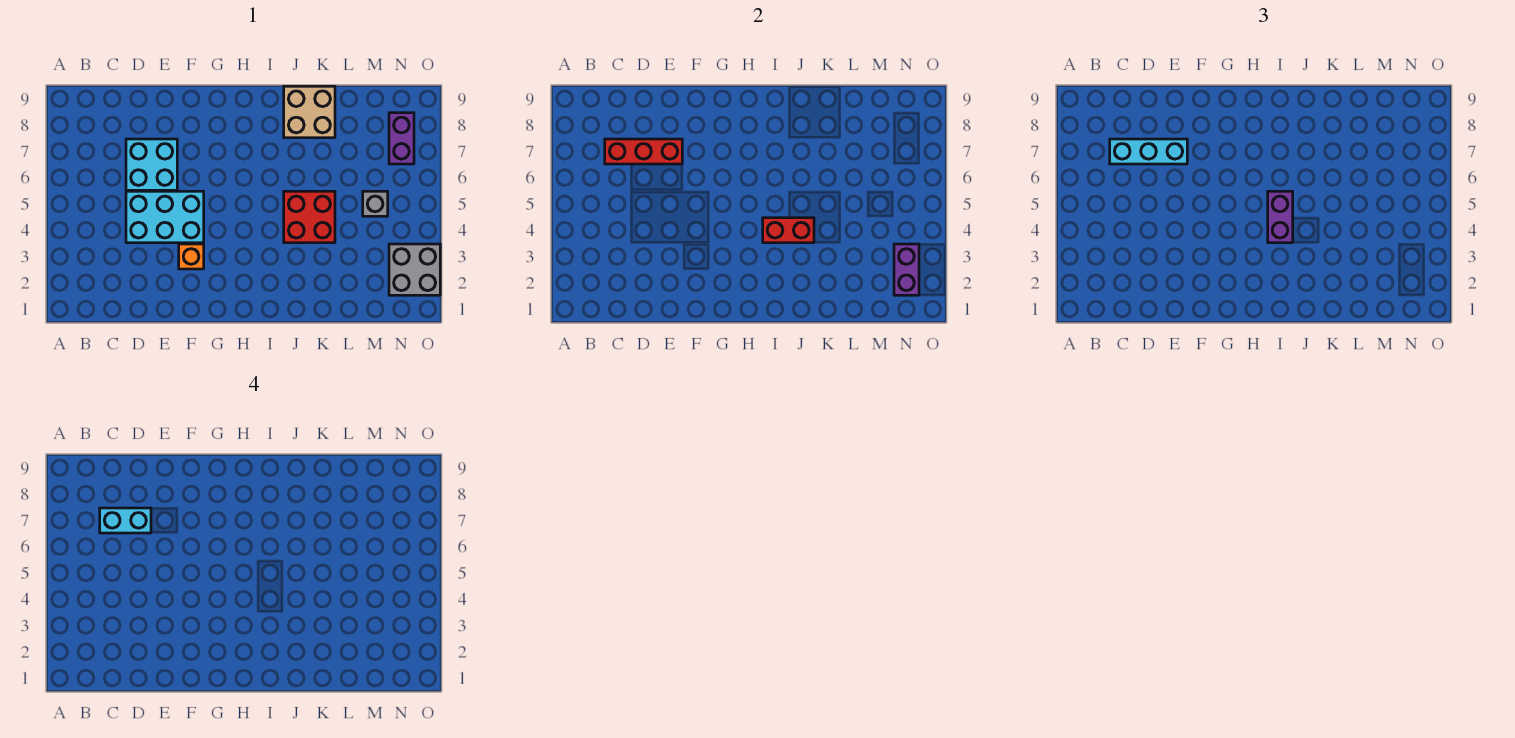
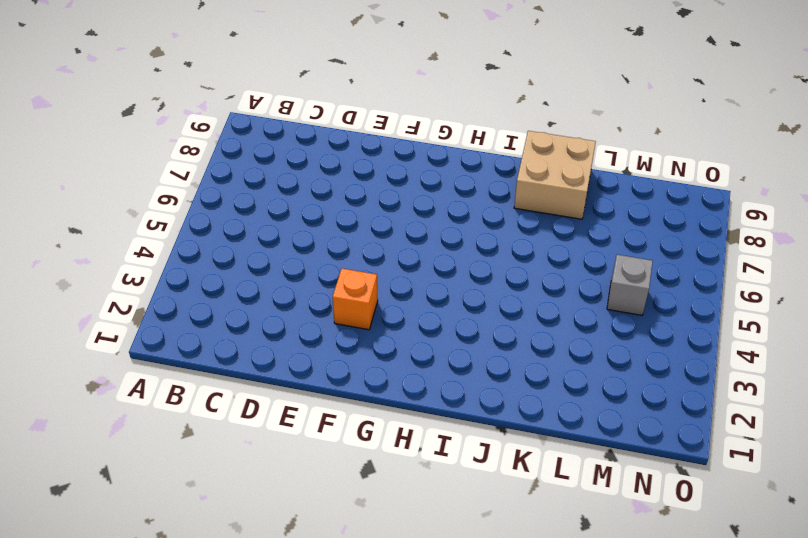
none -> cyan brick D4:F5 level 1
none -> cyan brick D6:E7 level 1
none -> red brick J4:K5 level 1

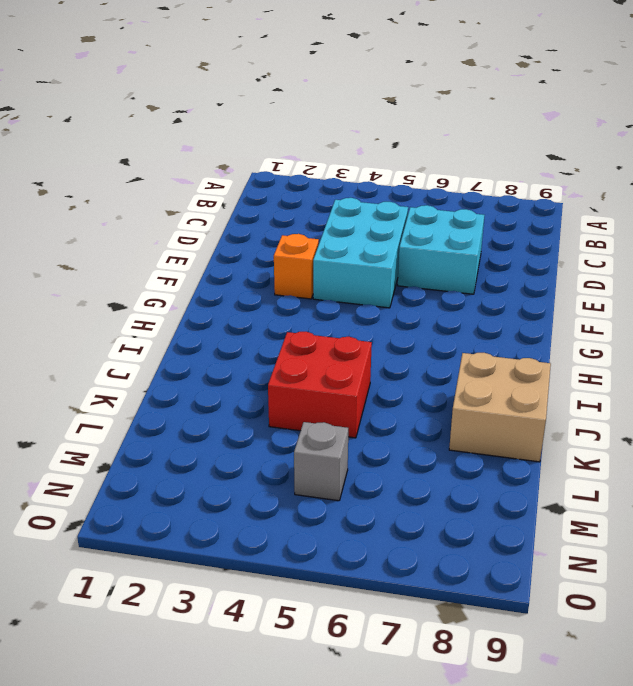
none -> grey brick N2:O3 level 1
none -> purple brick N7:N8 level 1
none -> red brick C7:E7 level 2

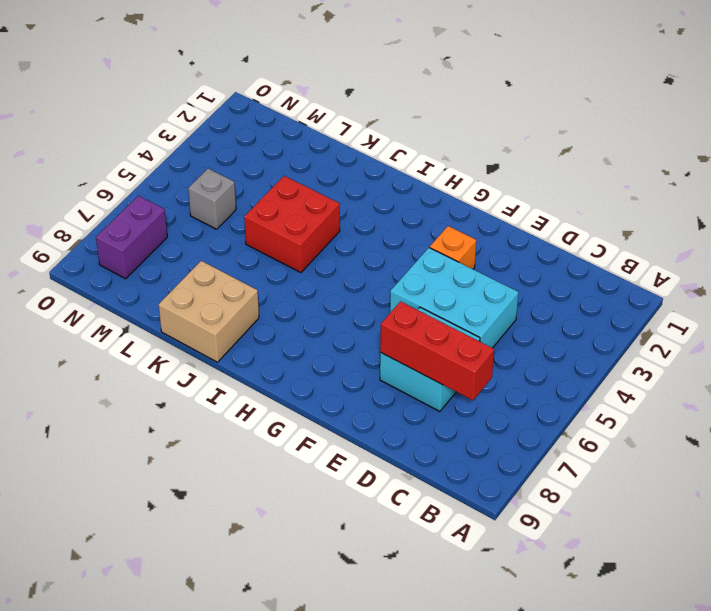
none -> grey brick N2:O3 level 1
none -> red brick I4:J4 level 2
none -> purple brick N2:N3 level 2

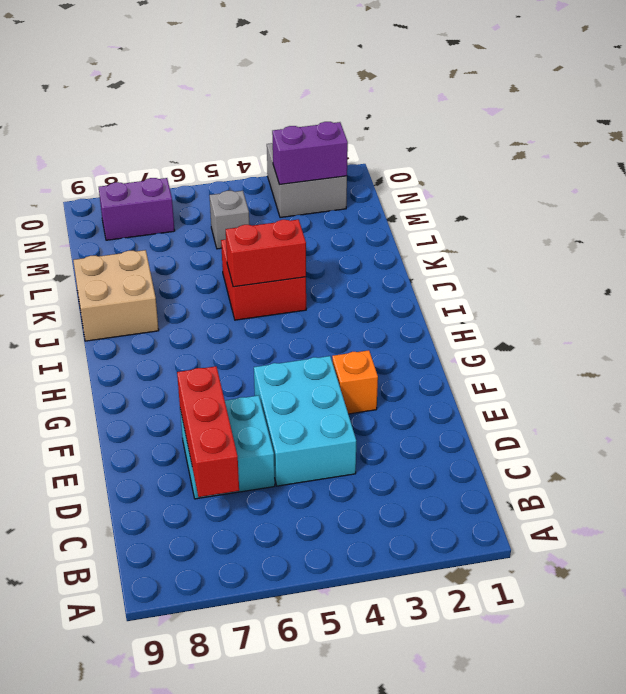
red brick J4:J5 level 2 -> red brick I4:J4 level 2
none -> cyan brick C7:E7 level 3
none -> purple brick I4:I5 level 3
none -> cyan brick C7:D7 level 4

